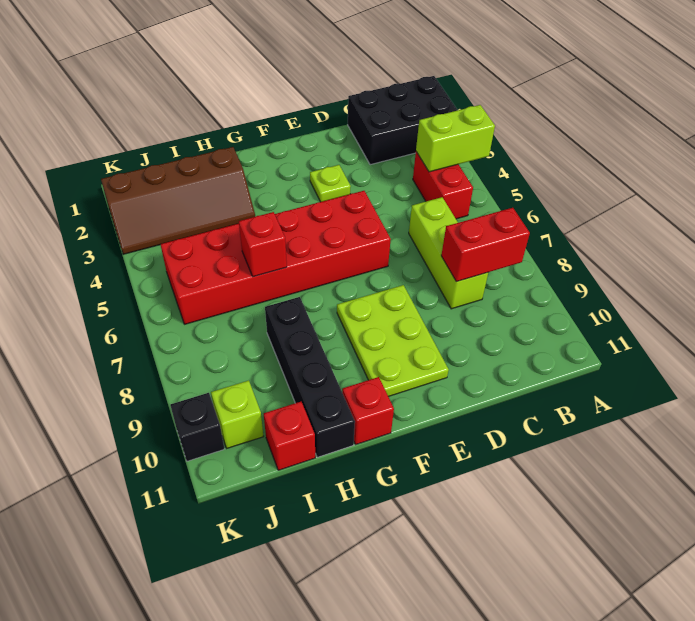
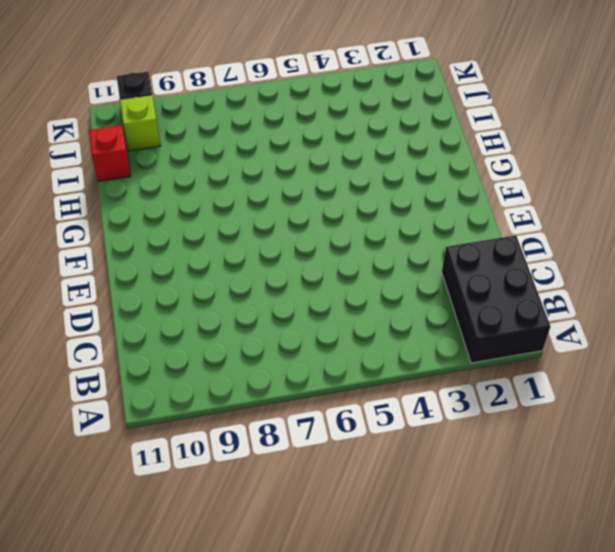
none -> red brick B4:B5 level 1
none -> lime brick C6:C8 level 1
none -> lime plate E3 level 1

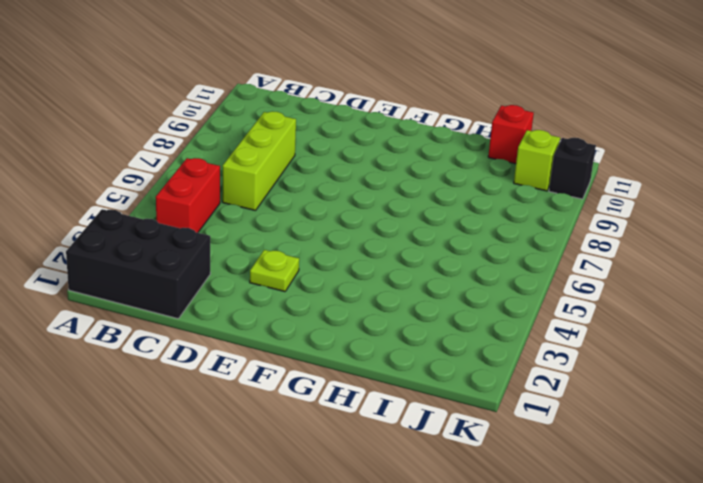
none -> red brick E5:J6 level 1
none -> lime plate E8:F10 level 1
none -> red brick G11 level 1

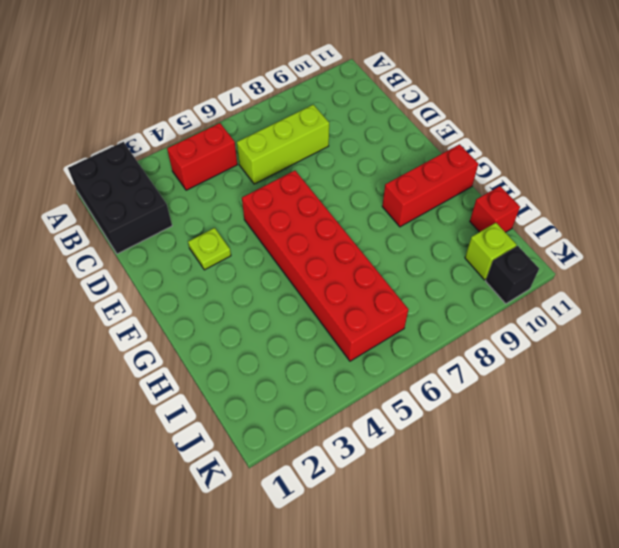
red brick G9:G11 level 1 -> red brick G11 level 1
none -> lime plate E8:F10 level 1
none -> brown slope H2:K3 level 1 top 2
none -> black brick H8:H11 level 1

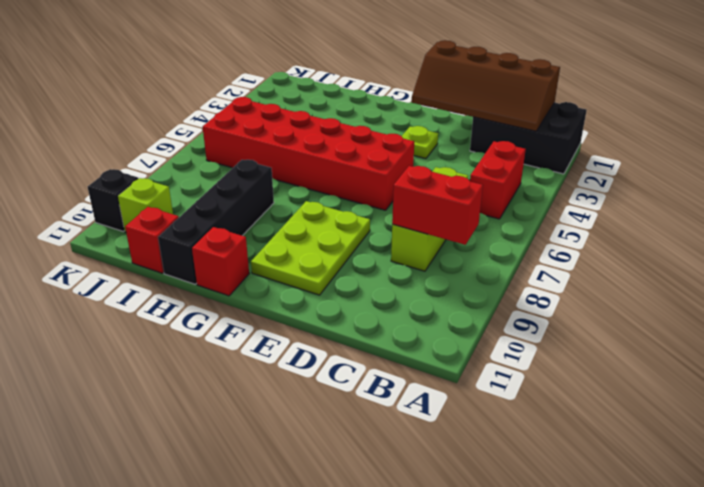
brown slope B1:E2 level 2 top 1 -> brown slope H2:K3 level 1 top 2
none -> lime brick A4:B4 level 2
none -> red brick H6 level 2

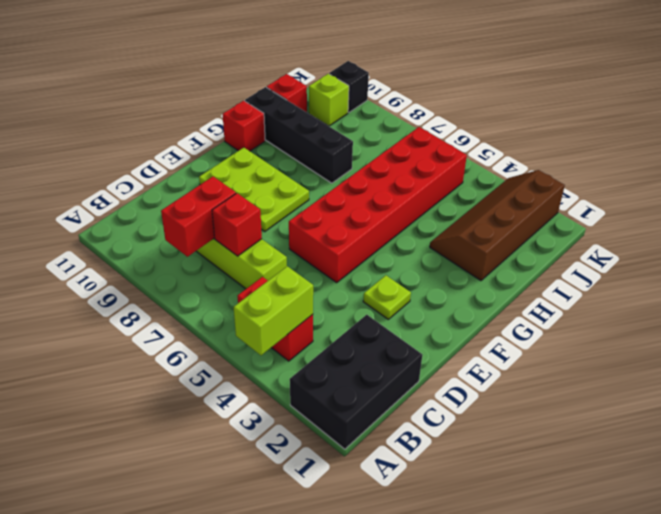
red brick C7 level 2 -> red brick H6 level 2

